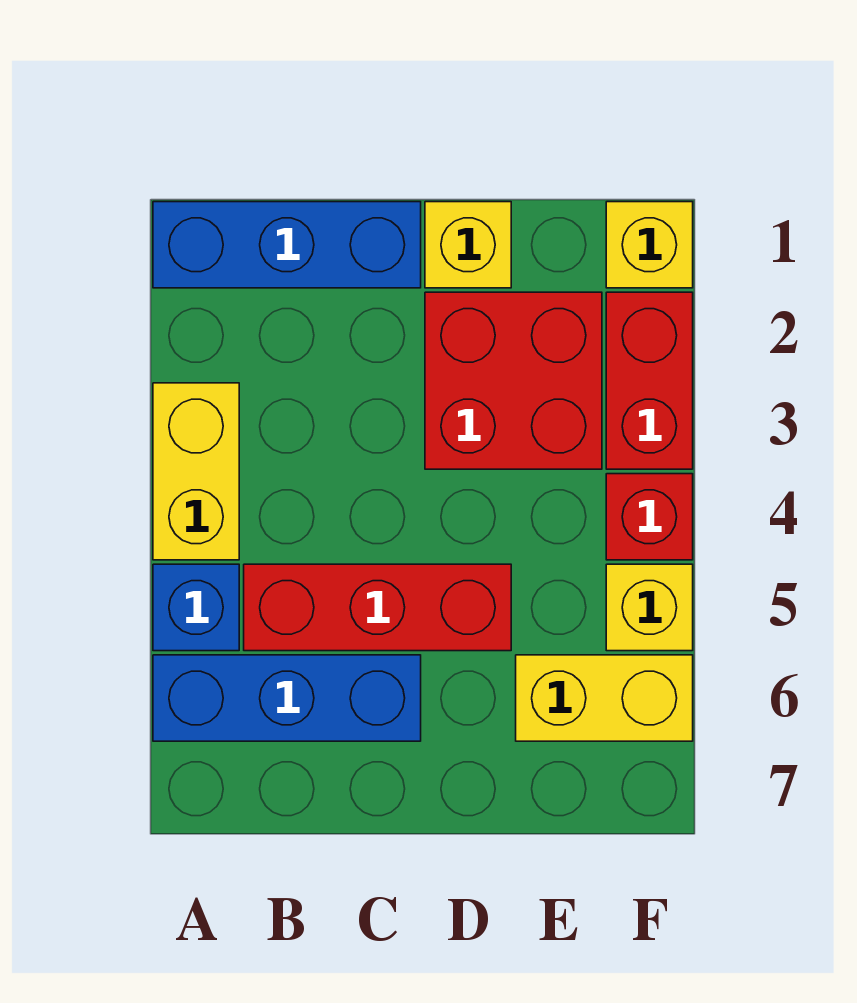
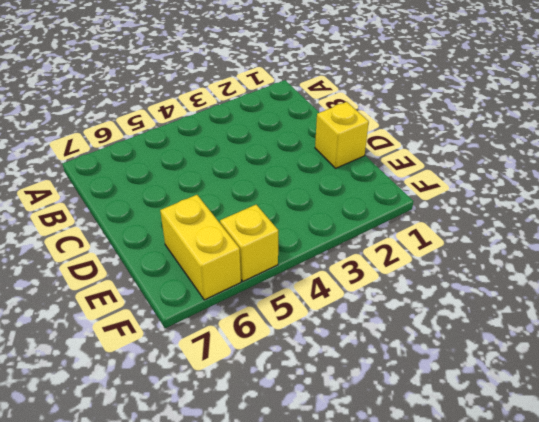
none -> blue brick A1:C1 level 1
none -> yellow brick A3:A4 level 1
none -> blue brick A5 level 1

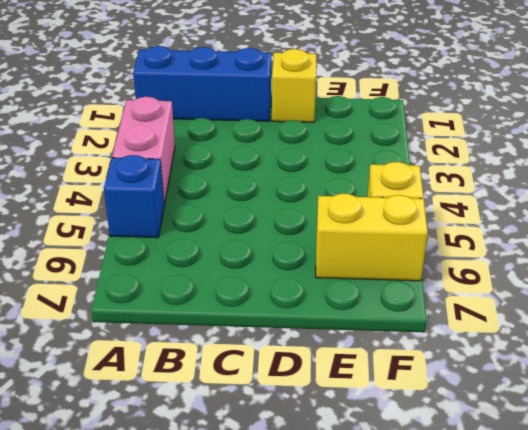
pink brick A3:A4 level 1 -> yellow brick A3:A4 level 1
none -> blue brick A6:C6 level 1
none -> red brick B5:D5 level 1
none -> red brick D2:E3 level 1

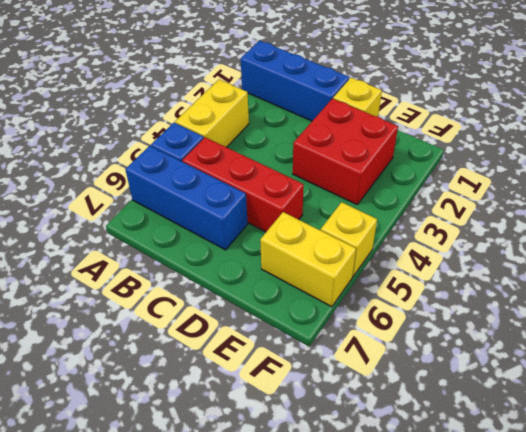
none -> yellow brick F1 level 1
none -> red brick F2:F3 level 1
none -> red brick F4 level 1

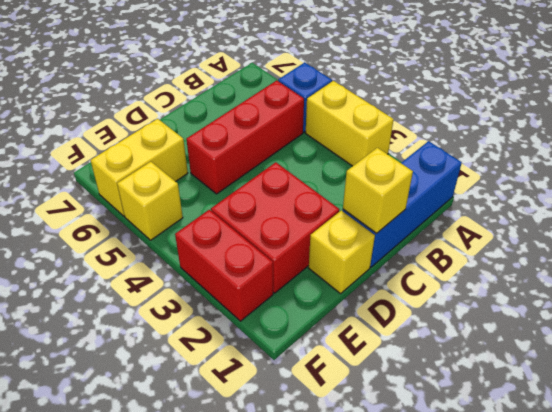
yellow brick C1 level 2 -> yellow brick F1 level 1
none -> blue brick A6:C6 level 1
none -> red brick F4 level 1

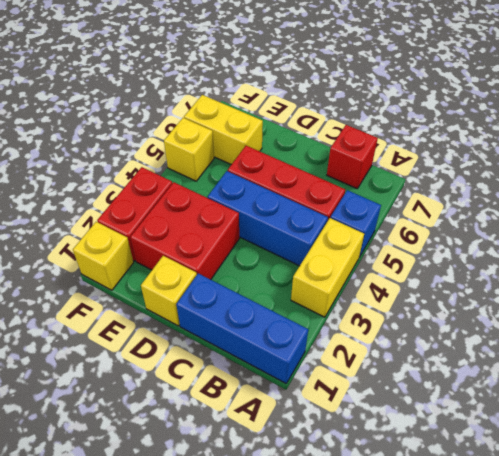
blue brick B4:D4 level 1 -> blue brick A6:C6 level 1
red brick B7 level 1 -> red brick F4 level 1

